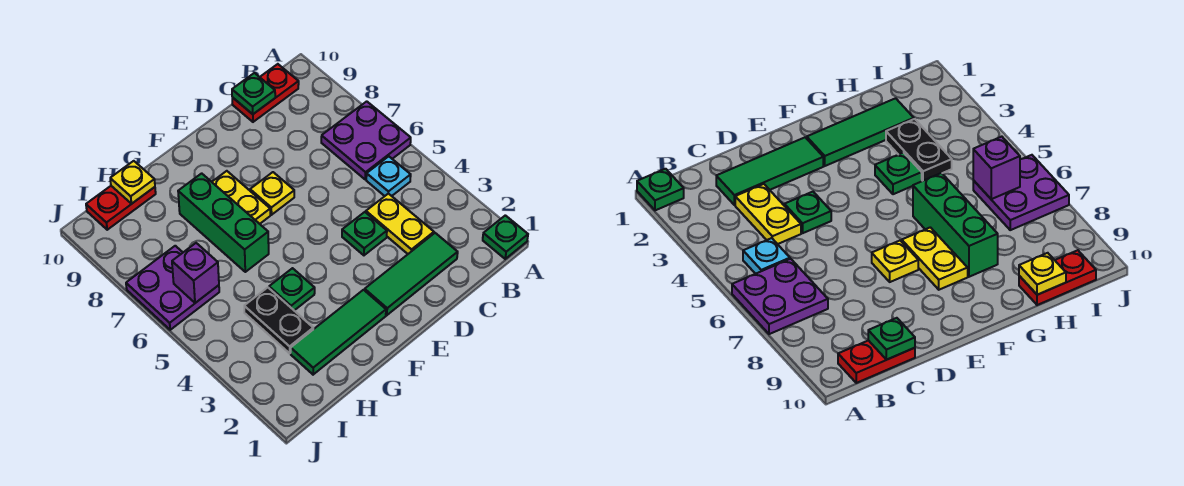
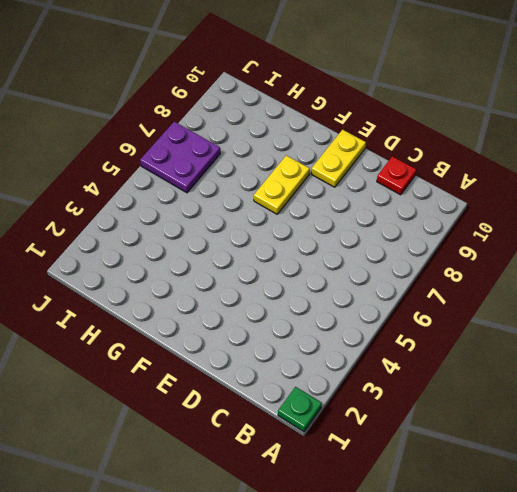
red plate C10 level 1 -> red plate B10:C10 level 1
yellow plate E9:E10 level 1 -> yellow plate C3:C4 level 1
none -> purple plate A6:B7 level 1
none -> cyan plate B5 level 1
none -> green tile C2:E2 level 1

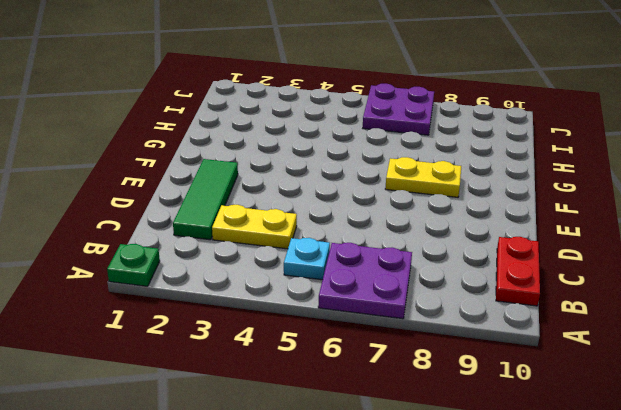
none -> green plate D4 level 1
none -> yellow plate E7 level 1
none -> green tile F2:H2 level 1

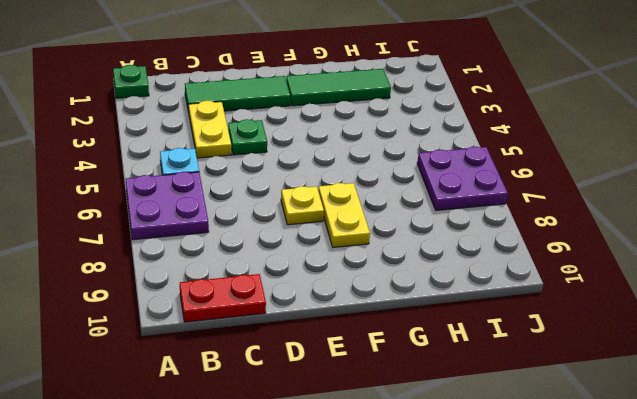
none -> green plate G4 level 1
none -> green brick G6:G8 level 1
none -> black plate H3:H4 level 1

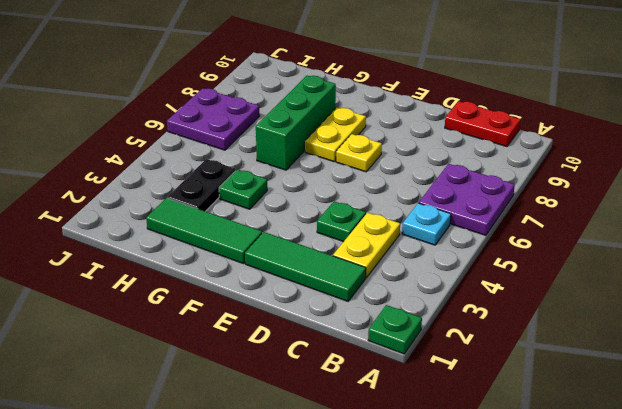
none -> red plate H10:I10 level 1
none -> green plate C10 level 2
none -> yellow plate H10 level 2

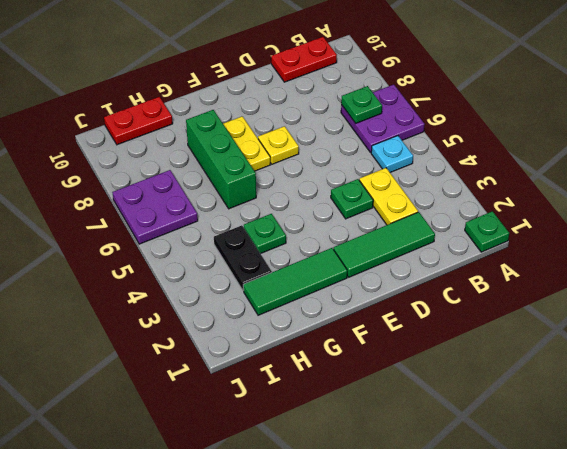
green plate B7 level 2 -> green plate C10 level 2
none -> yellow plate H10 level 2
none -> purple brick I6 level 2

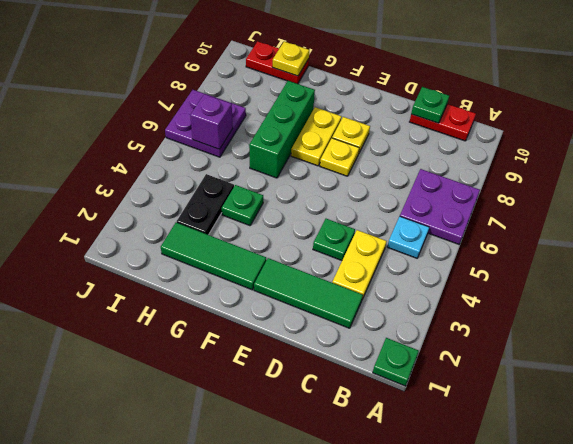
yellow plate E8 level 1 -> none

